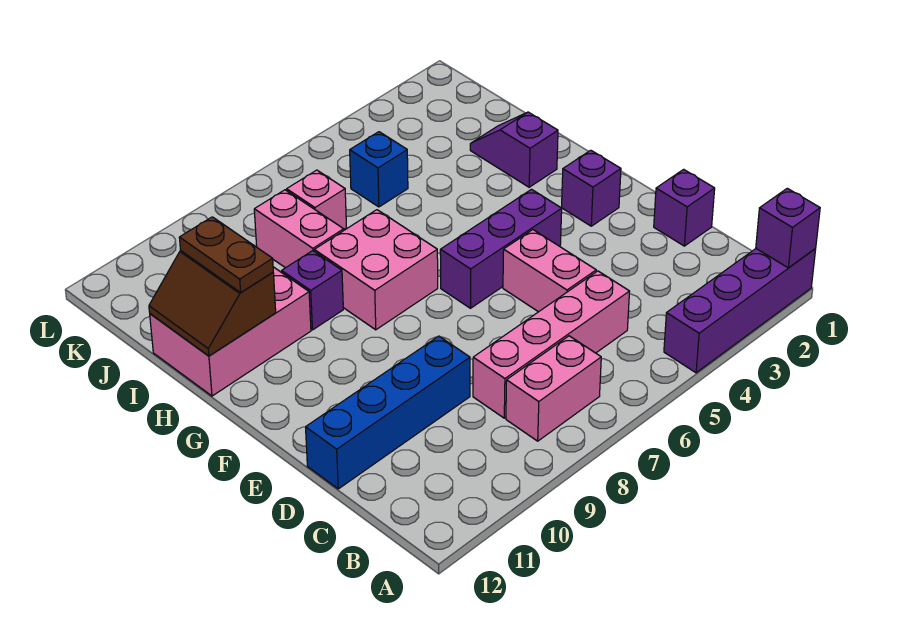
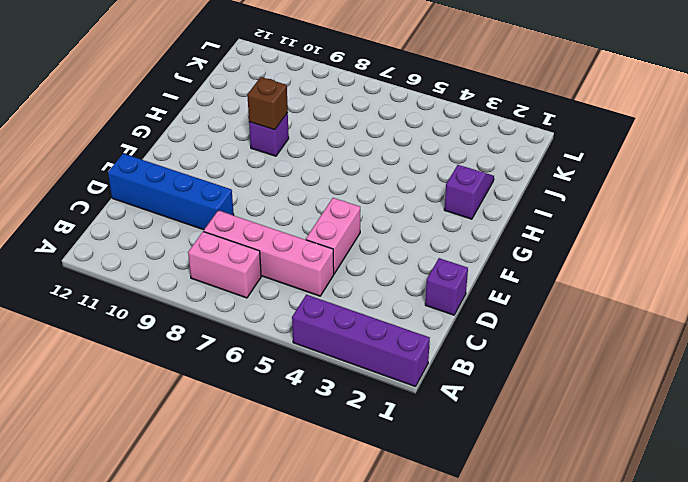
brown brick H9 level 2 -> none
none -> purple brick F2 level 1
none -> purple brick F4:F6 level 1
none -> pink brick G7:H8 level 1

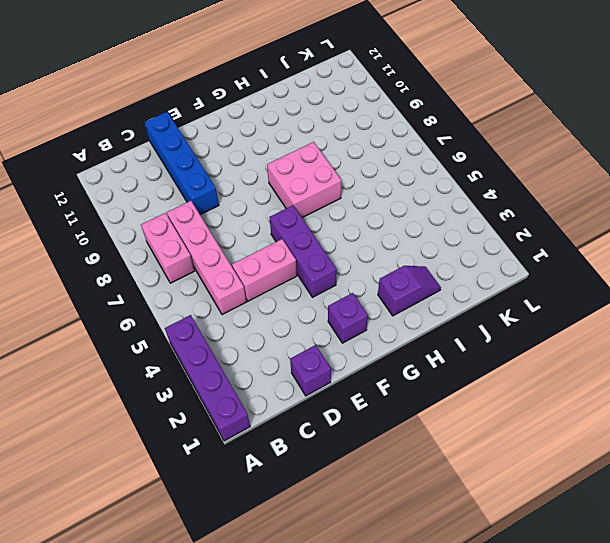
none -> purple brick H9 level 1
none -> pink brick H10:I12 level 1
none -> pink brick I8:J8 level 1

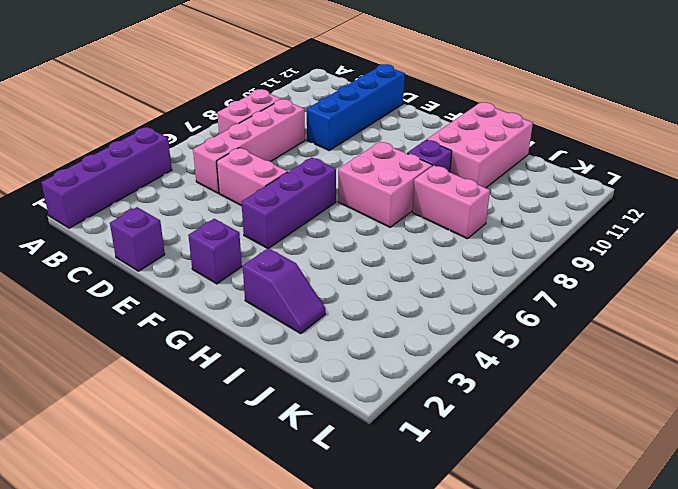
none -> blue brick J5 level 1
none -> pink brick J7 level 1
none -> purple brick A1 level 2

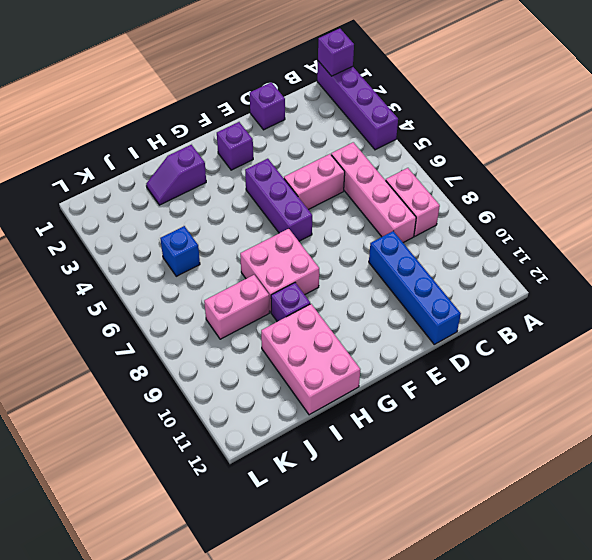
none -> pink brick J7 level 1
none -> brown slope H11:I12 level 2 top 11
none -> brown plate H11:I11 level 3

